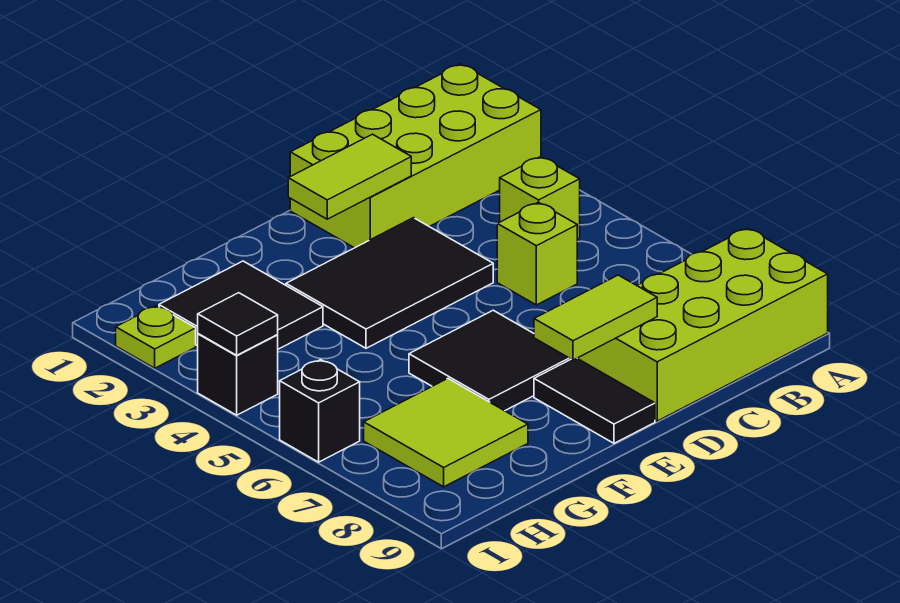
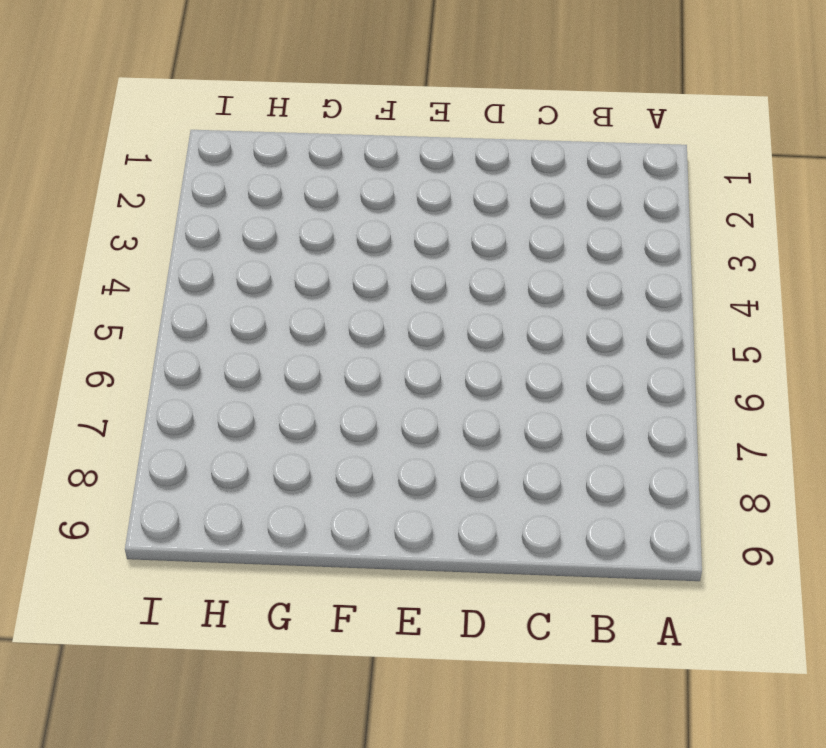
none -> lime brick A1:D2 level 1
none -> lime brick A8:D9 level 1
none -> lime brick B4 level 1

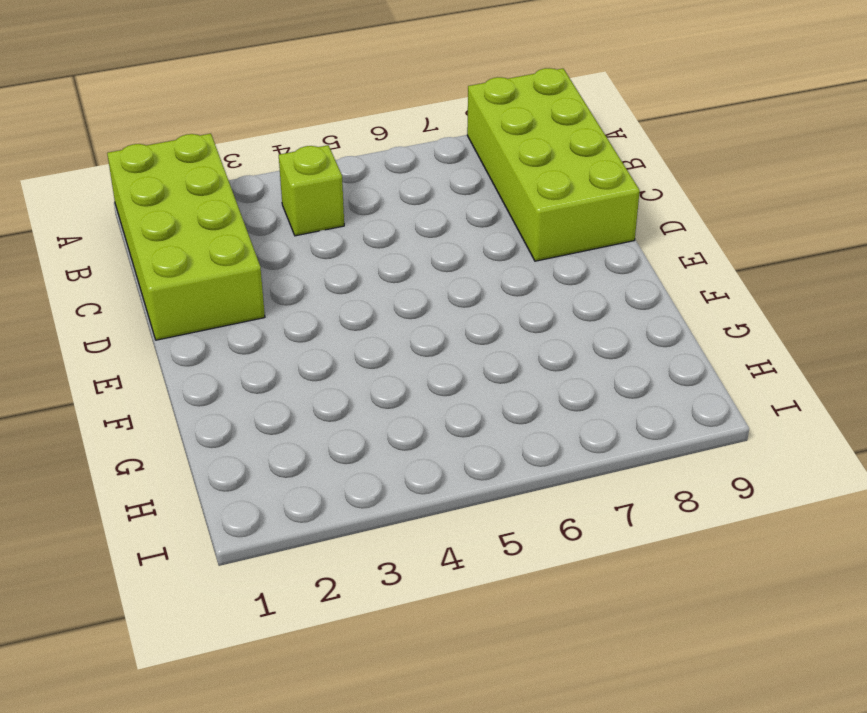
none -> lime brick C5 level 1
none -> black tile D3:F4 level 1
none -> black tile E6:F7 level 1

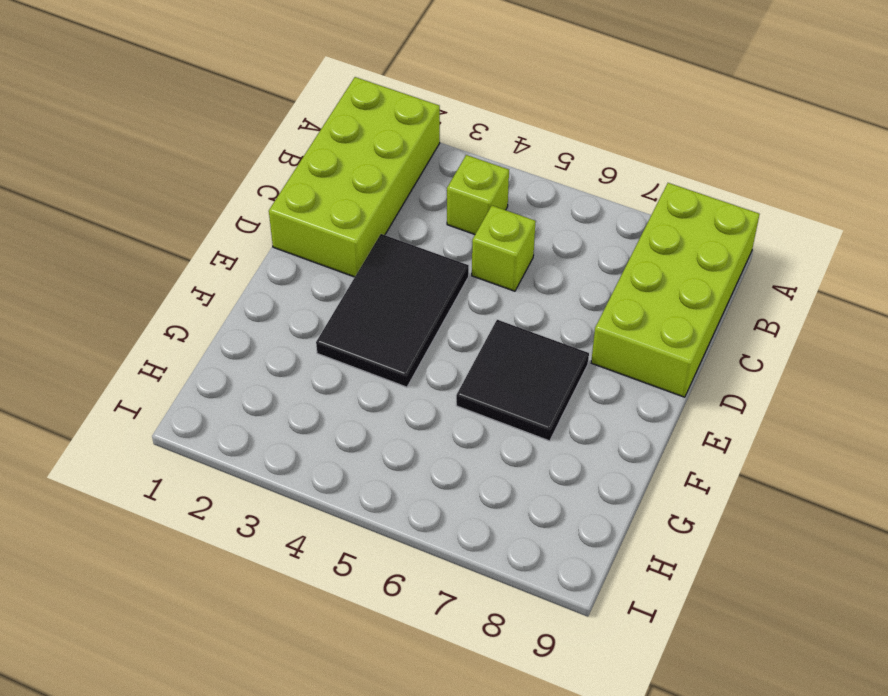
none -> black tile E8:E9 level 1
none -> black tile G2:H3 level 1
none -> lime tile G7:H8 level 1

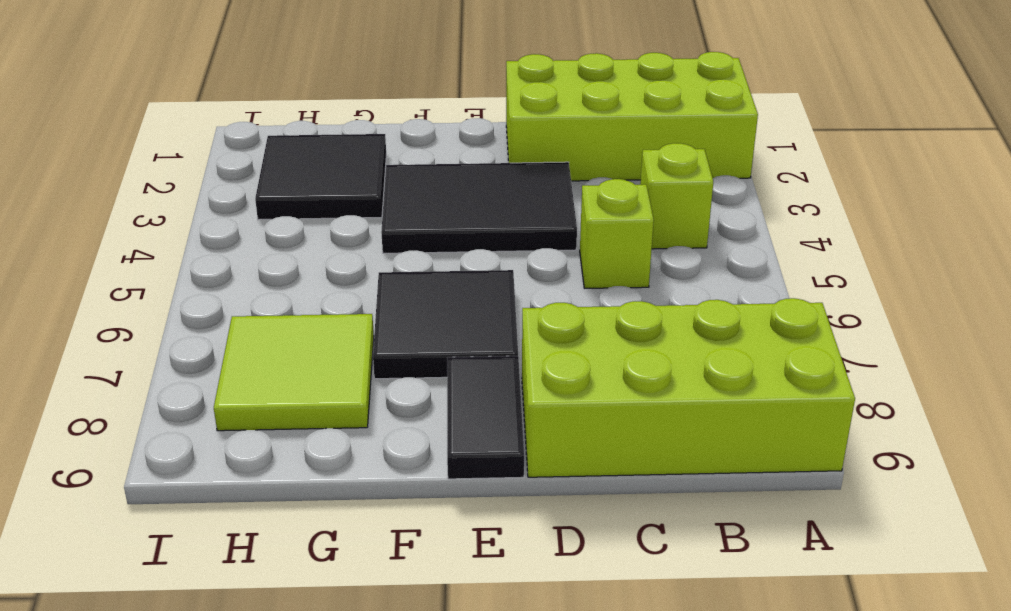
none -> lime plate I2 level 1
none -> black brick I4 level 1
none -> black brick I6 level 1

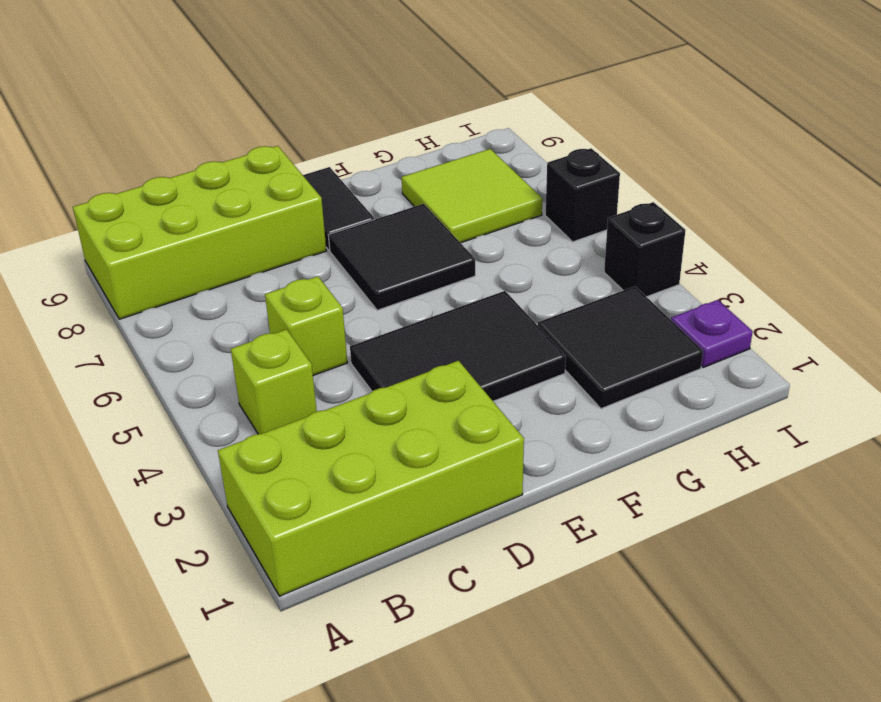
purple plate I2 level 1 -> lime plate I2 level 1
none -> lime tile D2:E2 level 2
none -> lime tile D8:E8 level 2
none -> black tile I4 level 2

